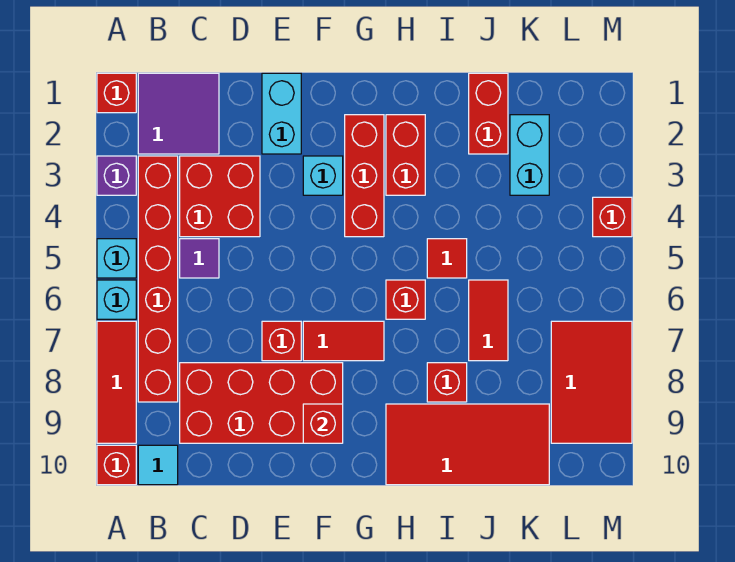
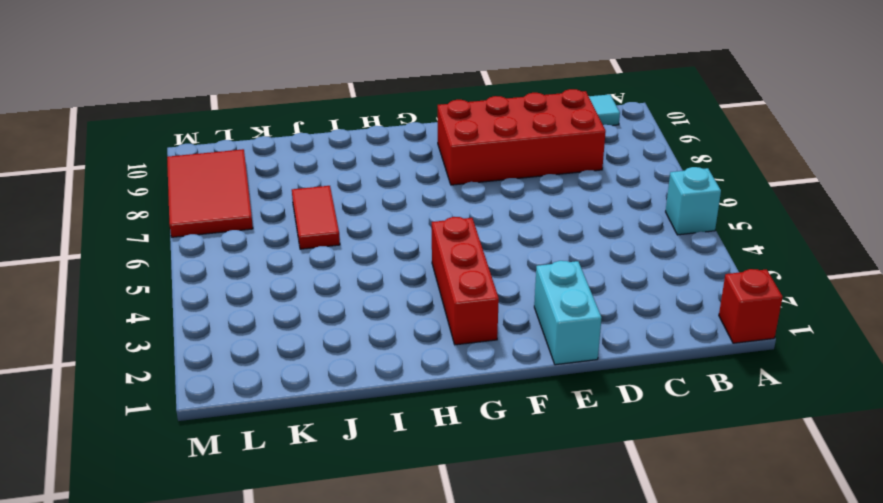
none -> purple brick A3 level 1
none -> cyan brick A6 level 1
none -> red tile A7:A9 level 1

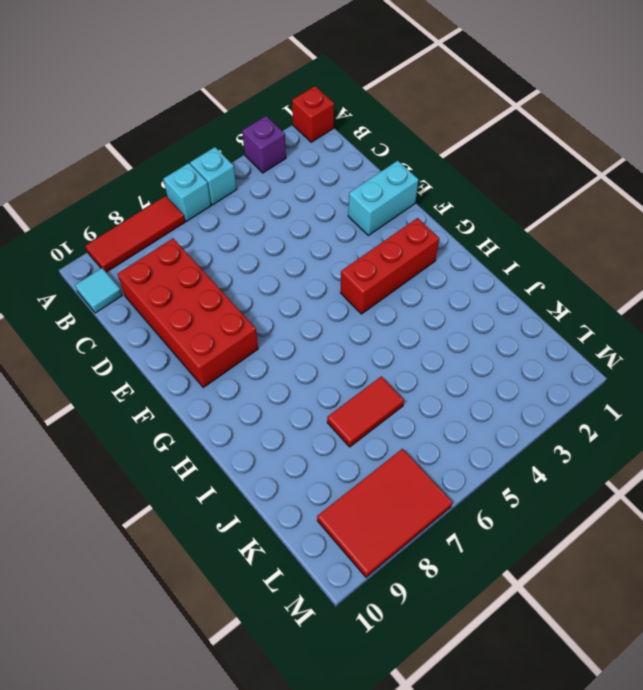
none -> red brick A10 level 1
none -> purple tile B1:C2 level 1
none -> red brick B3:B8 level 1

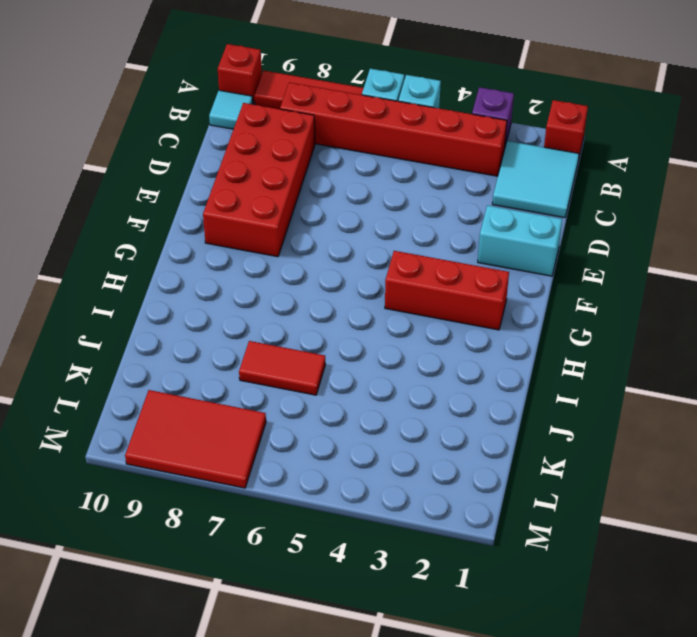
cyan tile B1:C2 level 1 -> purple tile B1:C2 level 1
none -> red brick C3:D4 level 1
none -> purple tile C5 level 1
none -> red brick E7 level 1

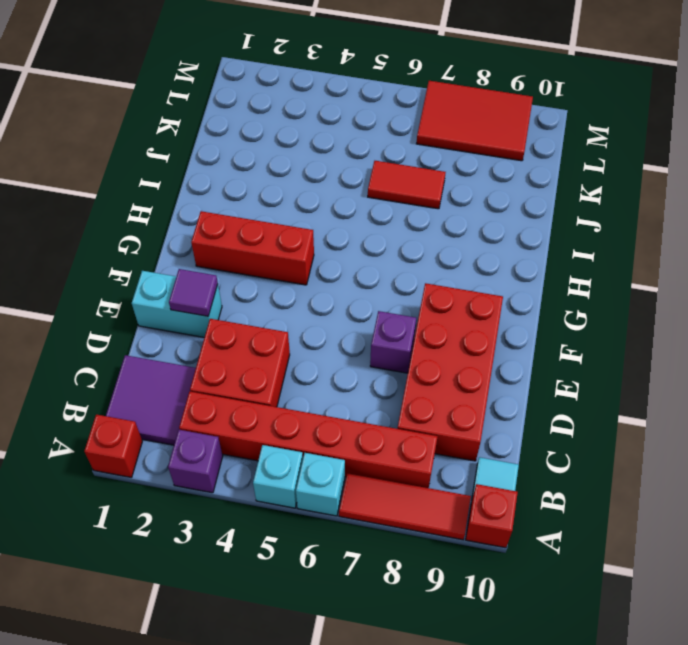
purple tile E2 level 2 -> purple tile C5 level 1
purple brick E7 level 1 -> red brick E7 level 1
none -> cyan brick F3 level 1
none -> red tile F7:G7 level 1
none -> red brick H2:H3 level 1

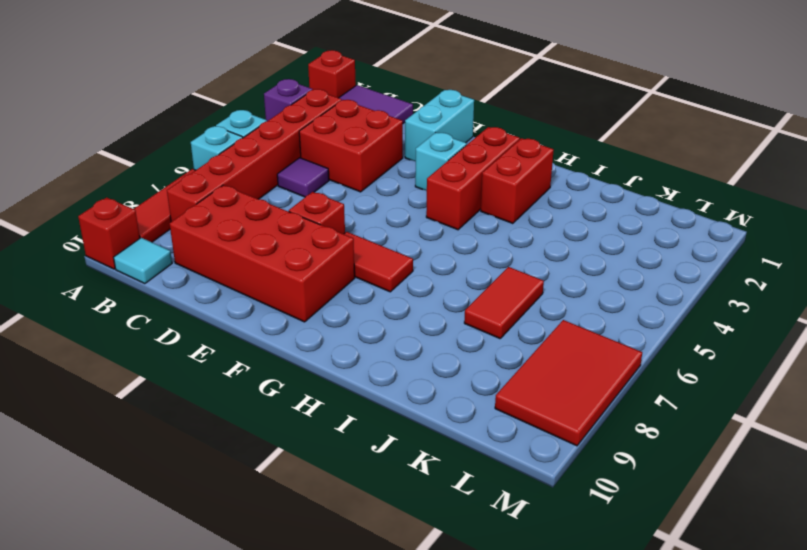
none -> red brick H6 level 1
none -> red tile H9:K10 level 1
none -> red tile I5 level 1

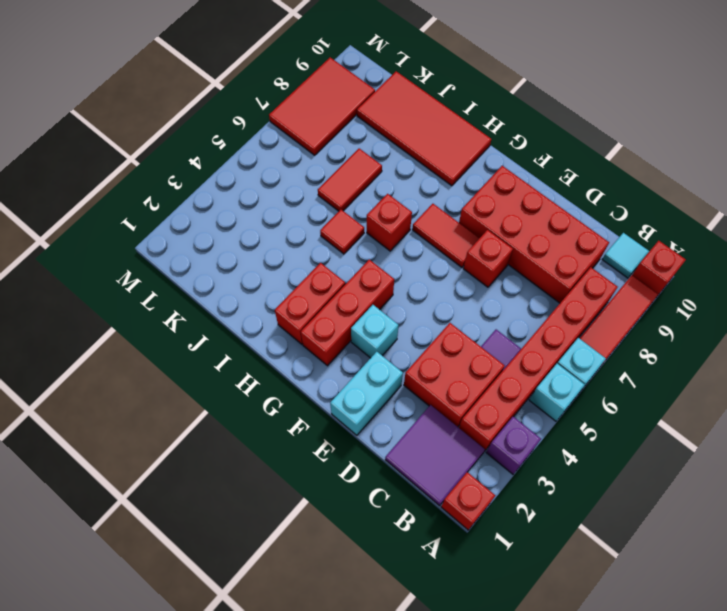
none -> red brick I8 level 1
none -> red brick J1:J2 level 1
none -> cyan brick K2:K3 level 1

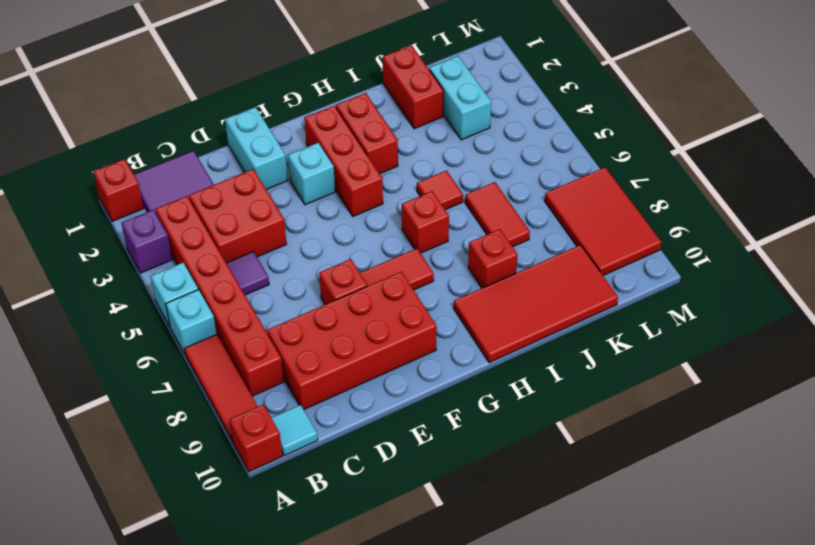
none -> red brick M4 level 1
none -> red brick F9 level 2

